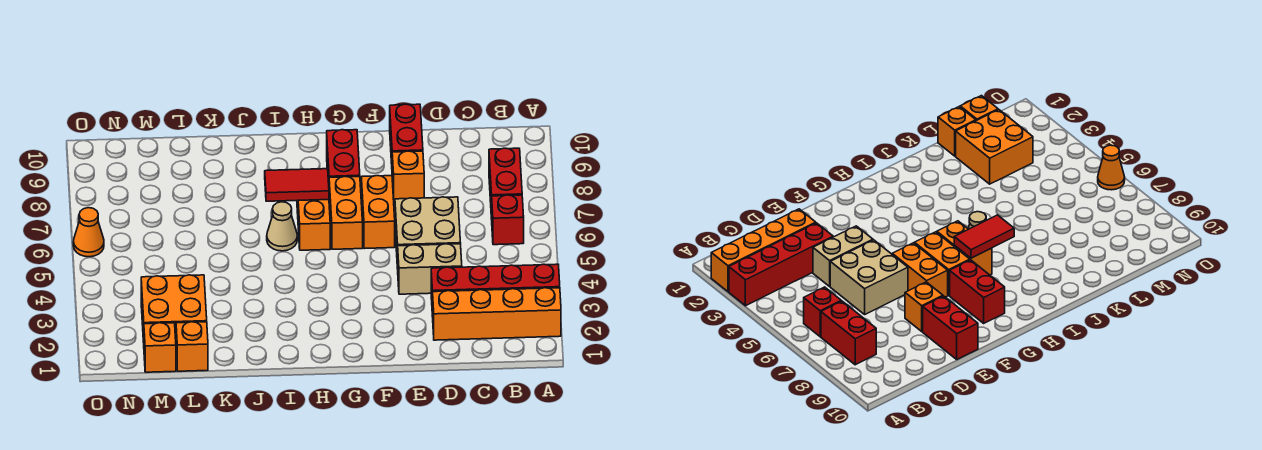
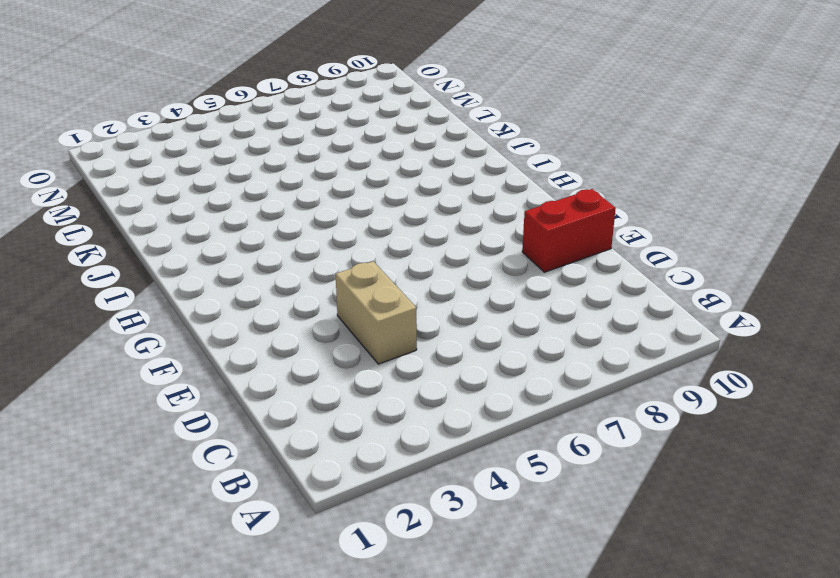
none -> orange brick A2:D2 level 1
none -> red brick A3:D3 level 1
none -> red brick B6 level 1

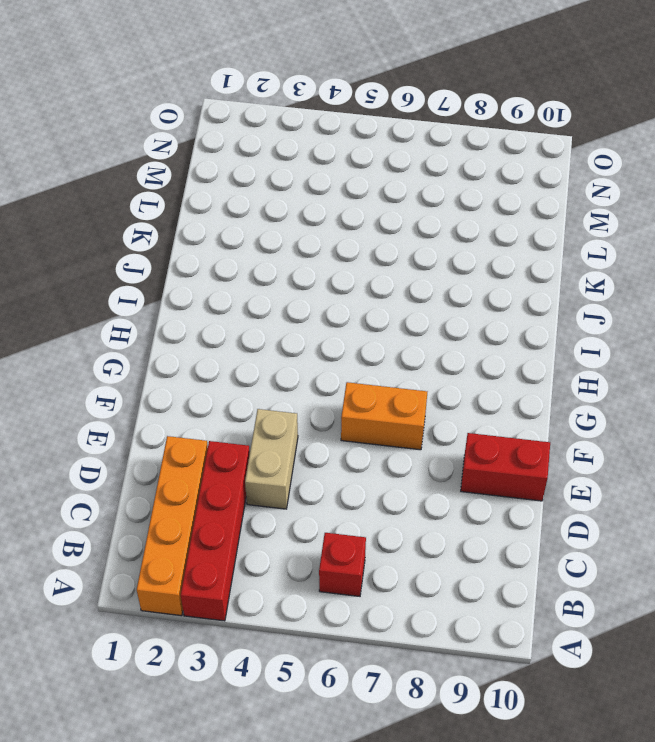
none -> red brick B7:B8 level 1
none -> tan brick D5:E6 level 1
none -> orange brick E8 level 1

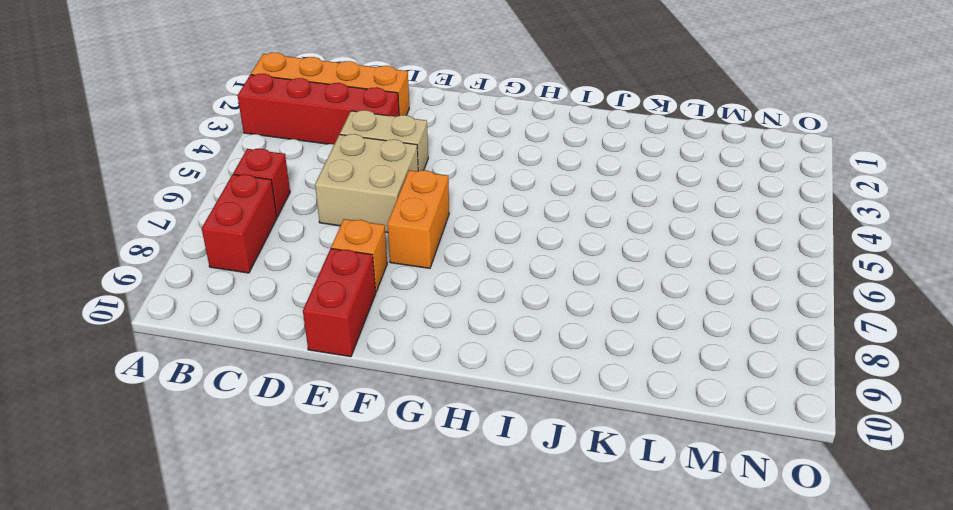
none -> orange brick G6:G7 level 1
none -> red brick G8:G9 level 1
none -> orange brick H6:H7 level 1

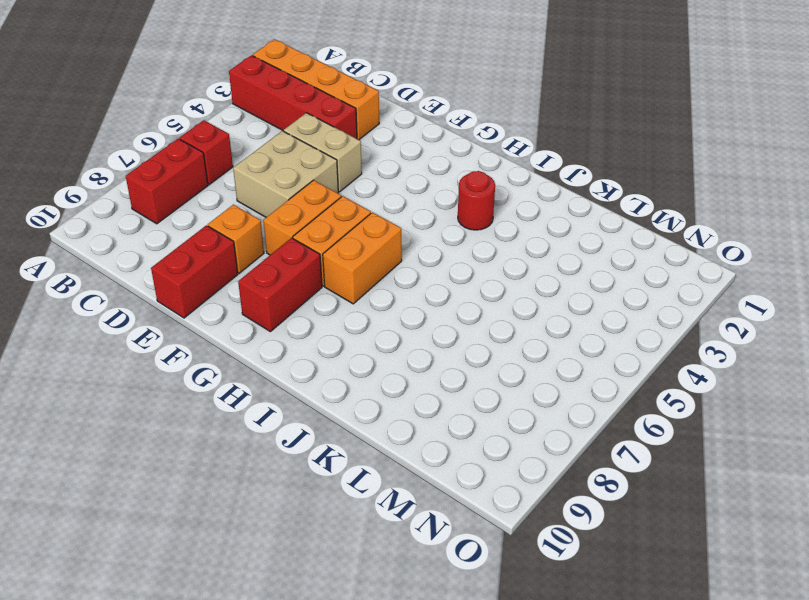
red round brick I3 level 1 -> none
none -> tan cone I6 level 1
none -> orange brick L1 level 1
none -> orange brick L2:M3 level 1

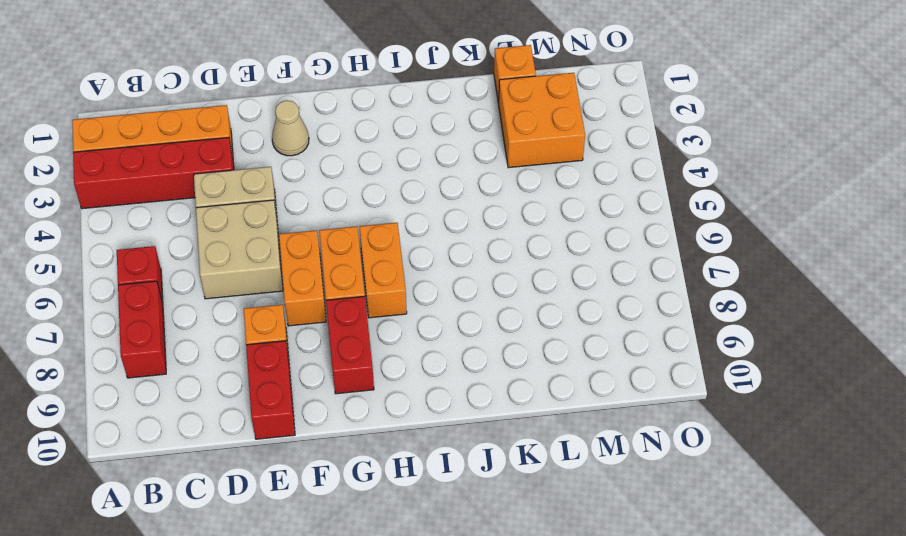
tan cone F2 level 1 -> tan cone I6 level 1
none -> orange brick M1 level 1
none -> orange cone O6 level 1
none -> red tile H7:I7 level 2

